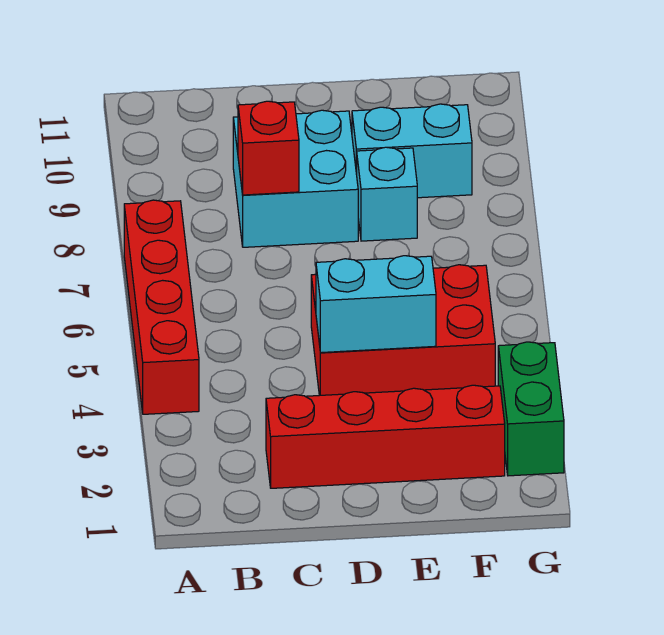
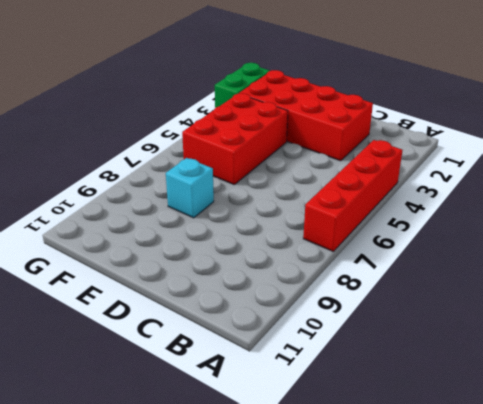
red brick C2:F3 level 1 -> red brick C2:F2 level 1
red brick E4:F6 level 1 -> red brick D4:F5 level 1
none -> cyan brick C8:D9 level 1
none -> cyan brick E9:F9 level 1

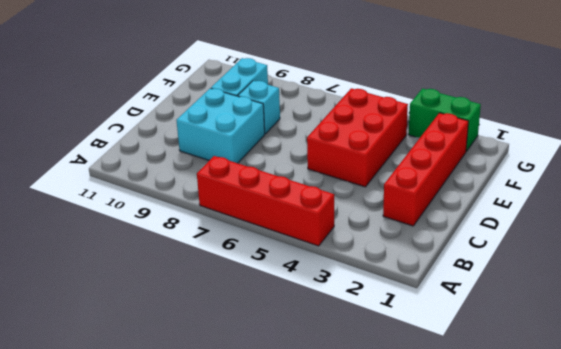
none -> red brick C8 level 2
none -> cyan brick D4:E4 level 2

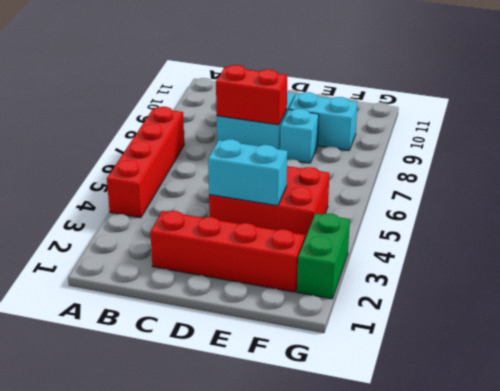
red brick C8:D8 level 2 -> red brick C8 level 2

